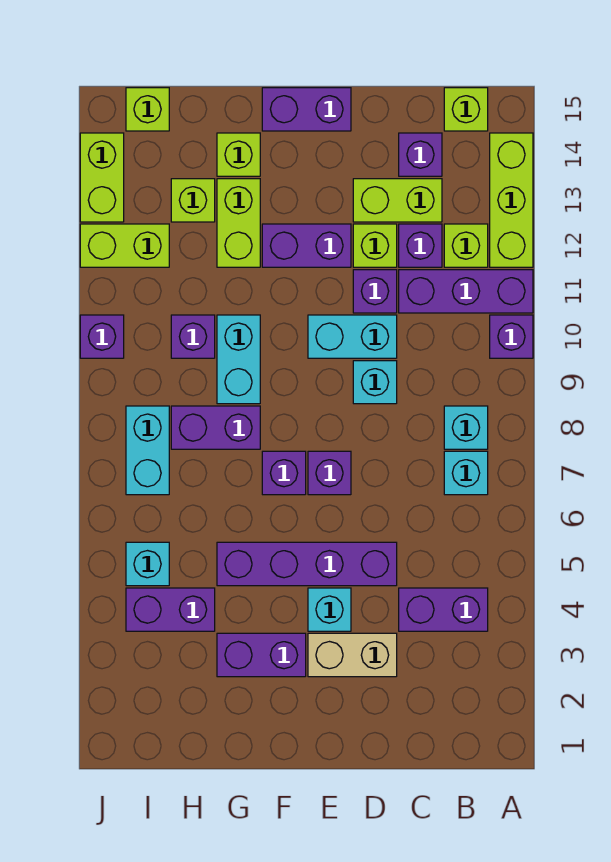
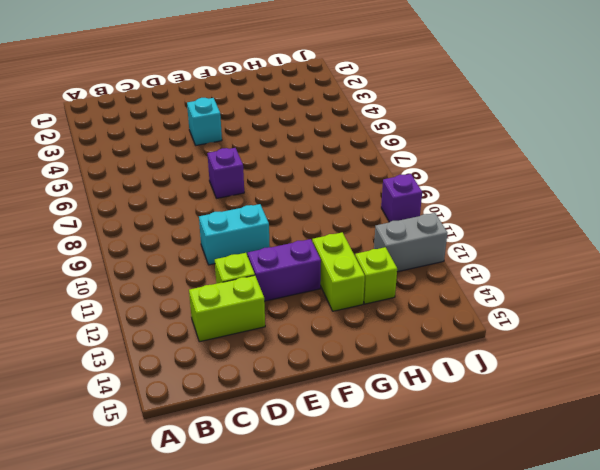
grey brick I12:J12 level 1 -> lime brick I12:J12 level 1
none -> purple brick A10 level 1
none -> purple brick A11:C11 level 1
none -> lime brick A12:A14 level 1
none -> purple brick B4:C4 level 1

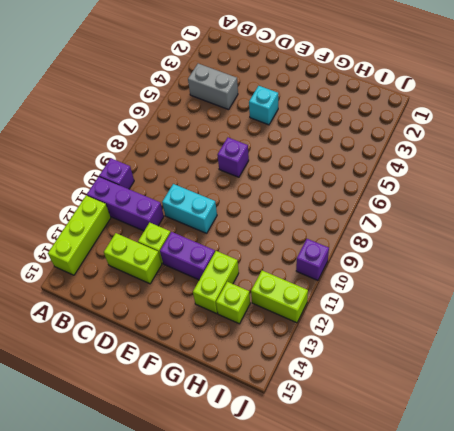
grey brick B4:C4 level 1 -> purple brick B4:C4 level 1
none -> cyan brick B7 level 1
none -> cyan brick B8 level 1
none -> lime brick B12 level 1
none -> lime brick B15 level 1

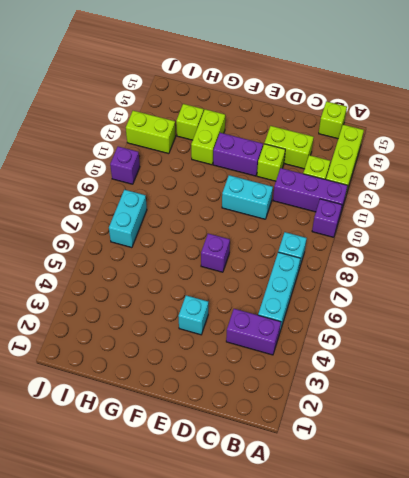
cyan brick B5:B7 level 1 -> cyan brick B7 level 1
none -> purple brick C12 level 1
none -> purple brick C14 level 1
none -> tan brick D3:E3 level 1
none -> purple brick D5:G5 level 1

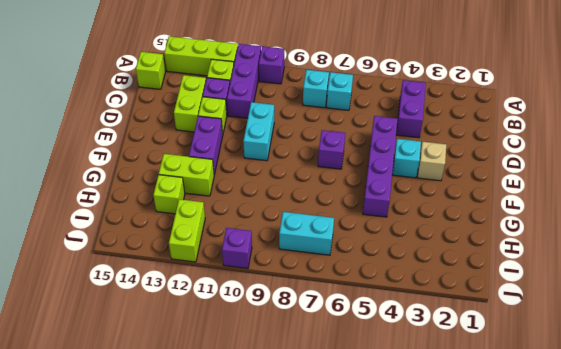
tan brick E3 level 1 -> tan brick D3:E3 level 1
none -> purple brick C14 level 1
none -> cyan brick D9 level 1
none -> purple brick D11 level 1
none -> purple brick E15:F15 level 1

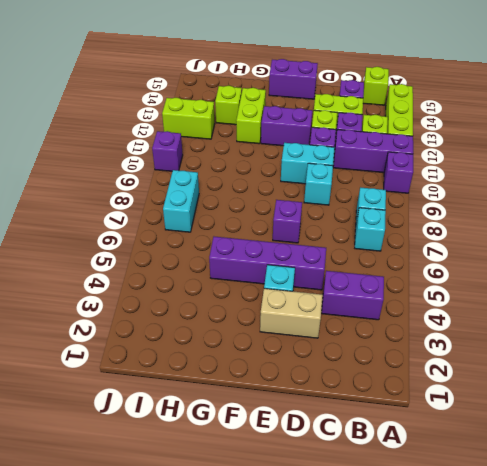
none -> purple brick F3:G3 level 1
none -> purple brick F7 level 1
none -> purple brick G8:H8 level 1
none -> cyan brick G9:G10 level 1

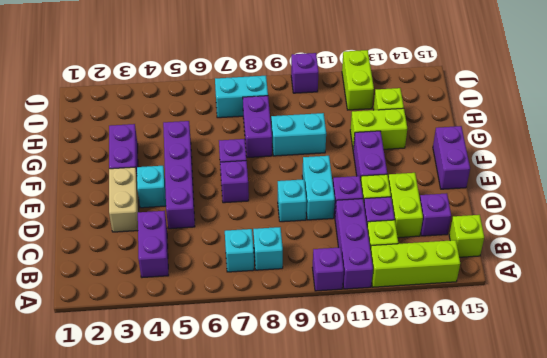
none -> lime brick G14 level 1
none -> purple brick H4:I4 level 1
none -> purple brick H10 level 1
none -> cyan brick I5 level 1

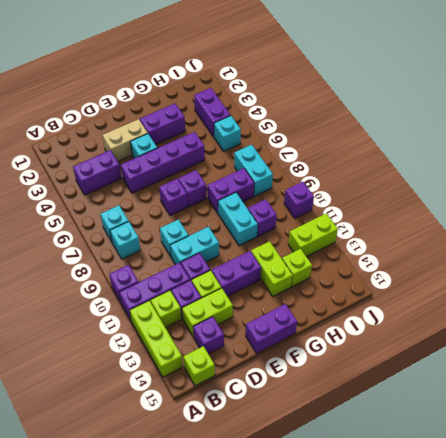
purple brick I3:I4 level 1 -> purple brick H4:I4 level 1
none -> lime brick G14 level 1
none -> lime brick I15 level 1
none -> lime brick J13:J14 level 1

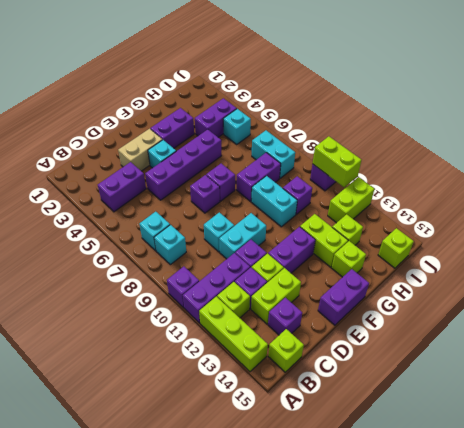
lime brick J10:J11 level 2 -> lime brick J13:J14 level 1

